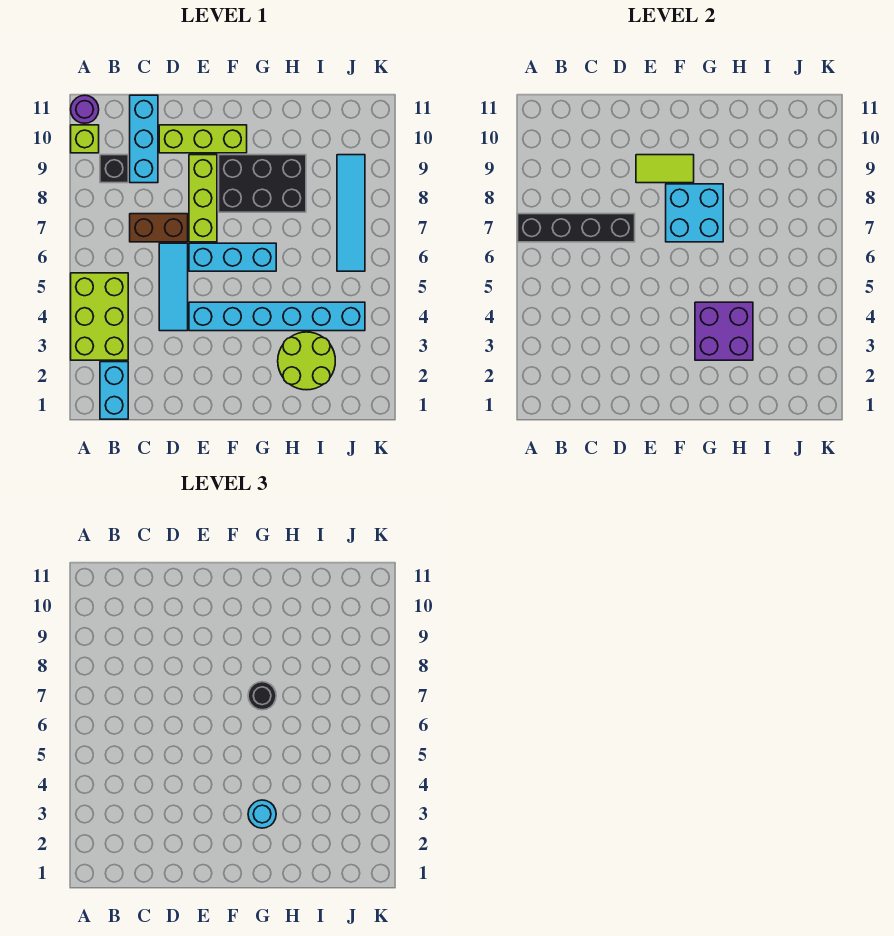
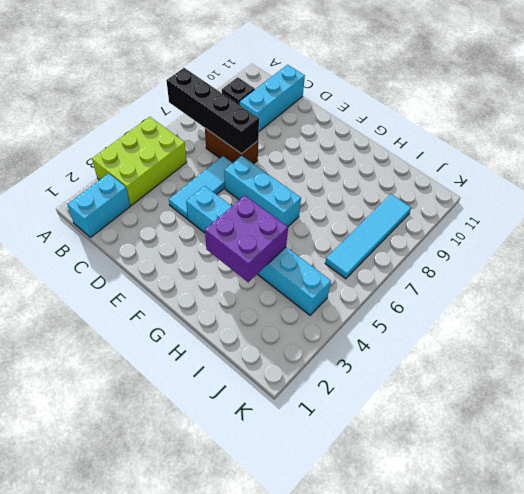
none -> lime brick A10 level 1
none -> purple round brick A11 level 1
none -> lime brick D10:F10 level 1

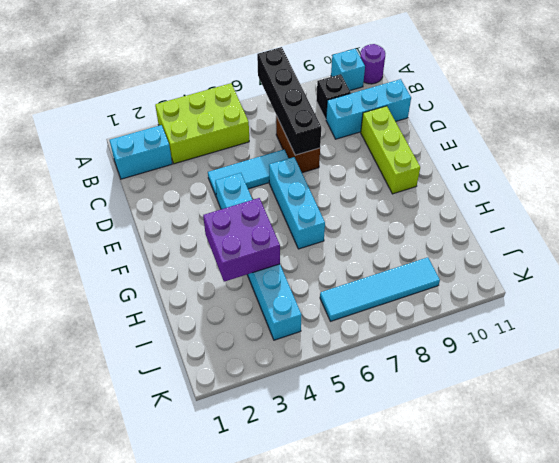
cyan brick A10 level 1 -> lime brick A10 level 1
none -> lime brick E7:E9 level 1
none -> black brick F8:H9 level 1
none -> lime round brick H2:I3 level 1

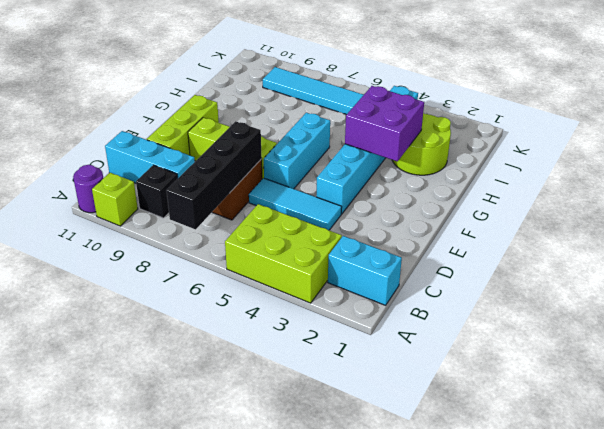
none -> black brick F8:H9 level 1
none -> lime tile E9:F9 level 2
none -> cyan brick F7:G8 level 2

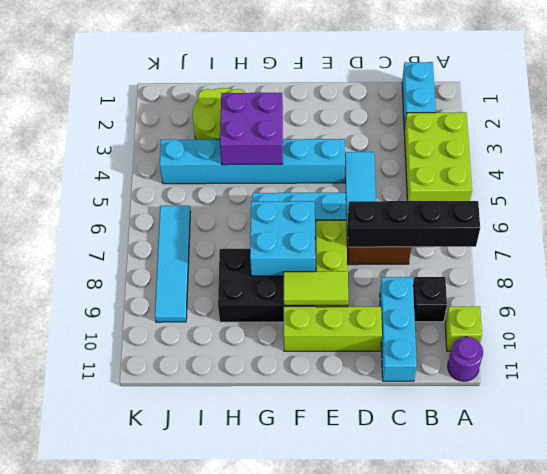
none -> cyan round brick G3 level 3
none -> black round brick G7 level 3

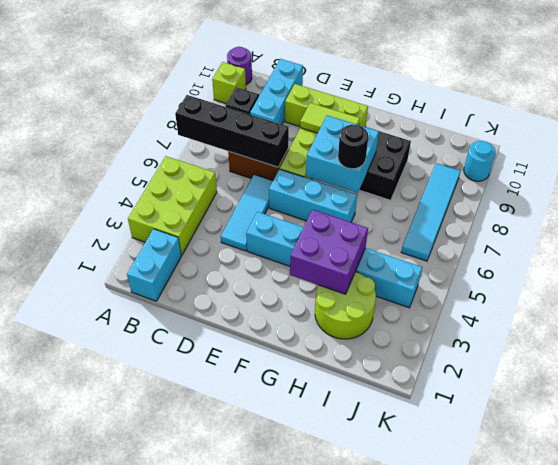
cyan round brick K10 level 1 -> cyan round brick G3 level 3

